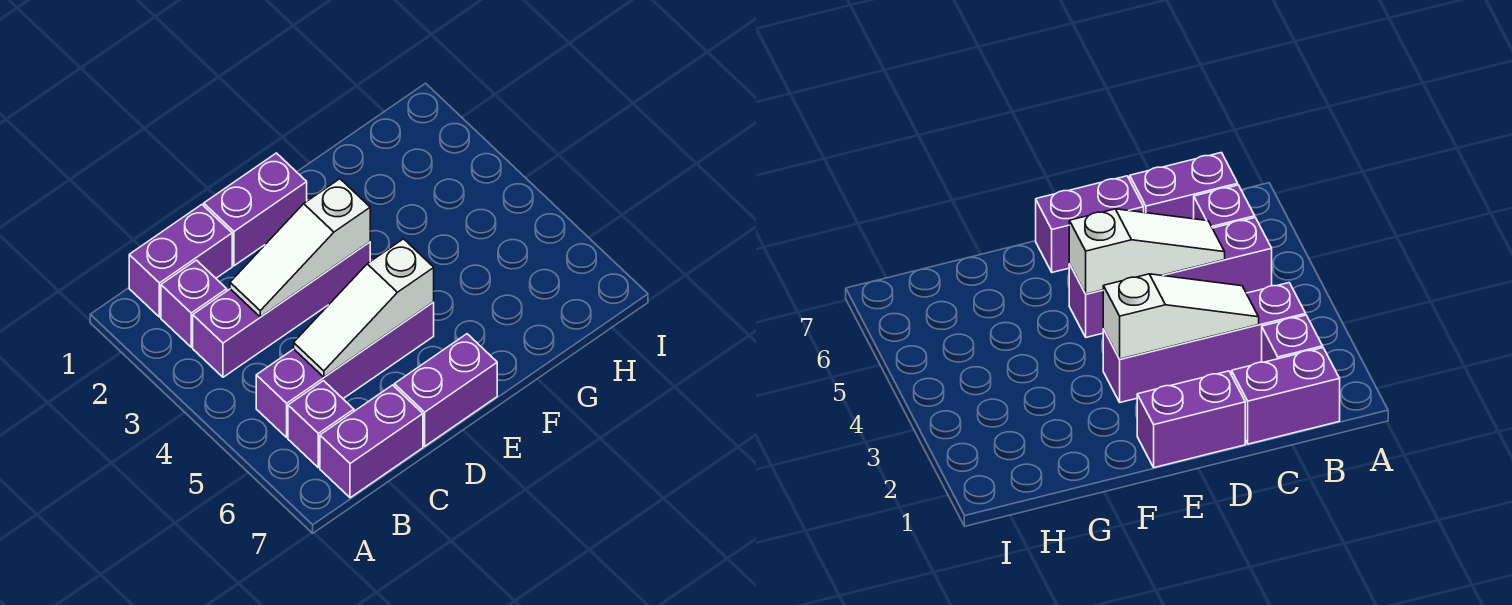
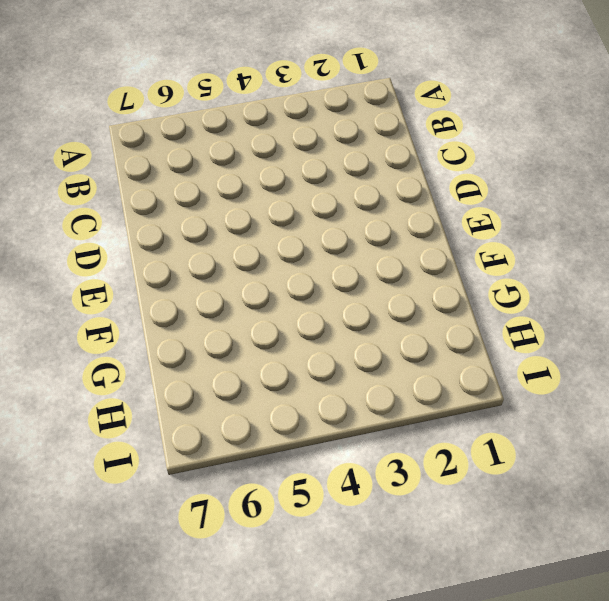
none -> purple brick B1:C1 level 1
none -> purple brick B2 level 1

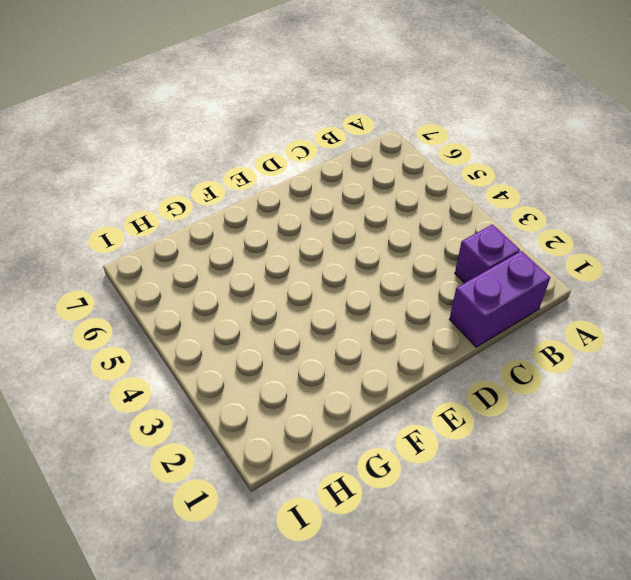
none -> purple brick B3:E3 level 1
none -> purple brick B5:E5 level 1

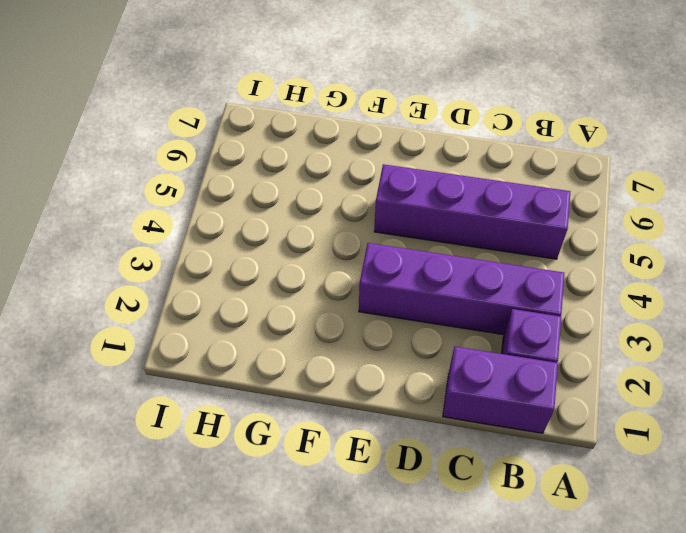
none -> purple brick B6 level 1
none -> purple brick B7:C7 level 1

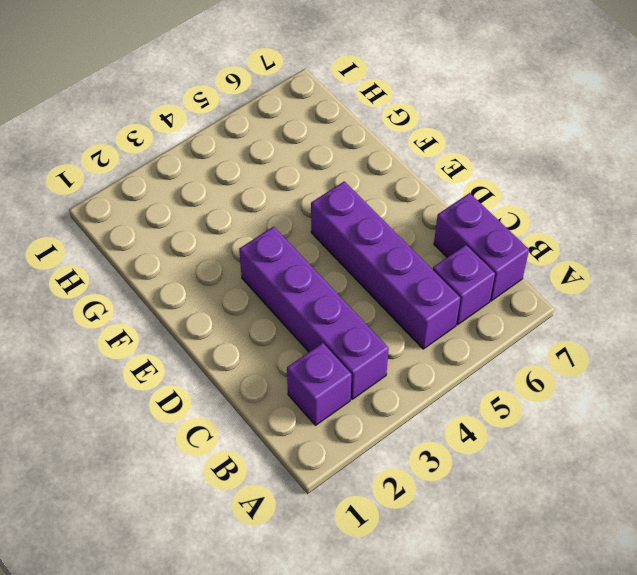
none -> purple brick B1:C1 level 1
none -> purple brick D1:E1 level 1

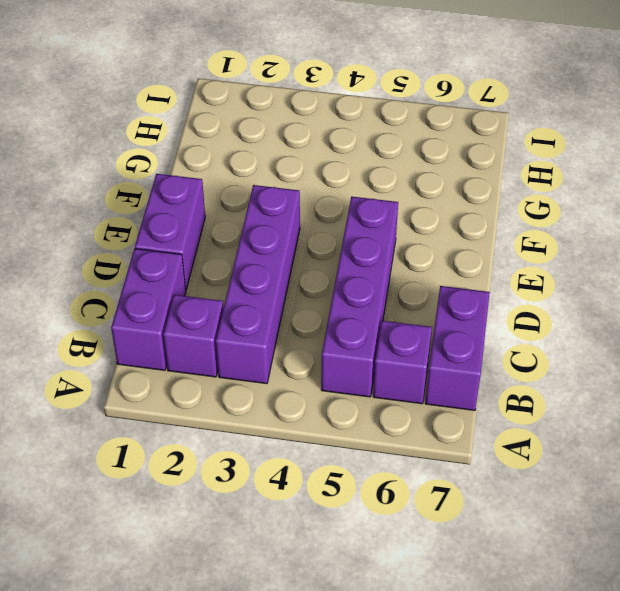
none -> purple brick D7:E7 level 1
none -> white slope C3:E3 level 2 top E

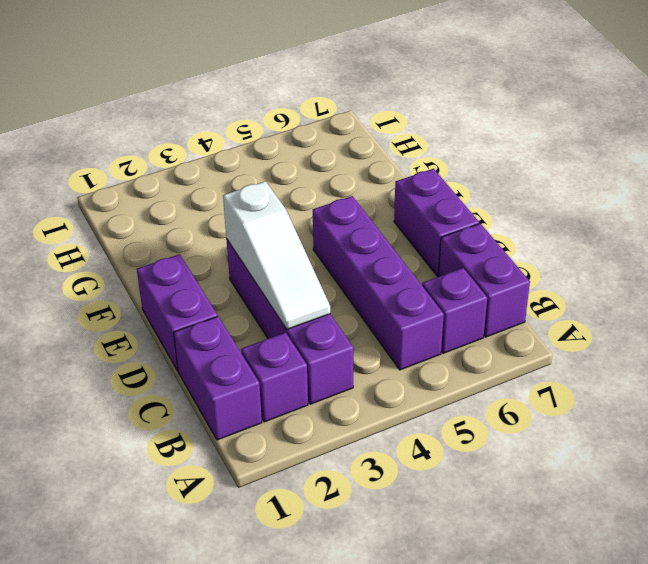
none -> white slope C5:E5 level 2 top E

